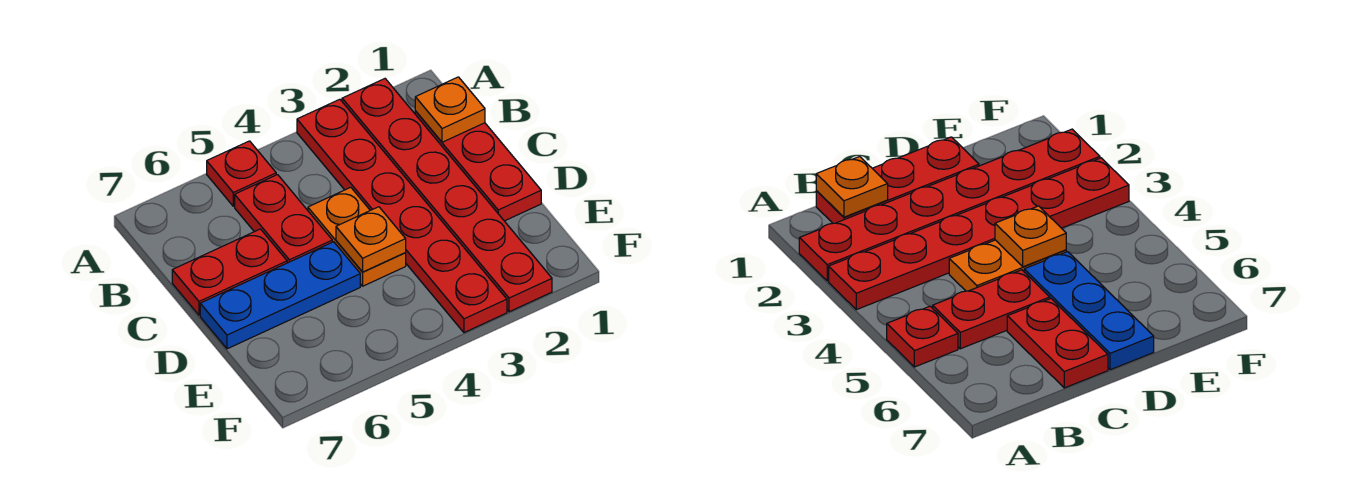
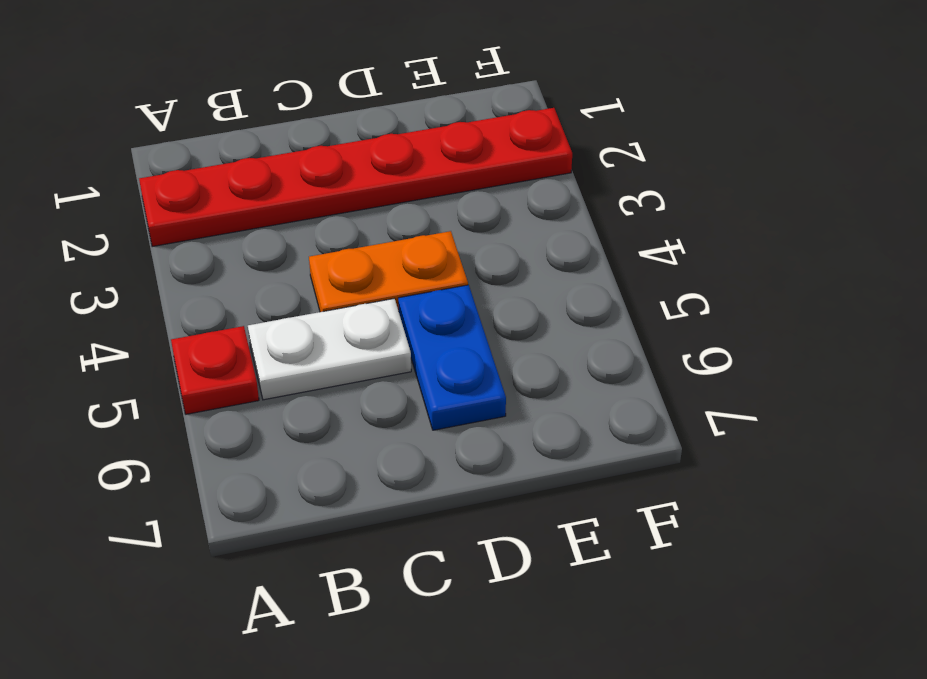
white plate B5:C5 level 1 -> red plate B5:C5 level 1
blue plate D5:D6 level 1 -> blue plate D5:D7 level 1
none -> red plate A3:F3 level 1
none -> red plate B1:D1 level 1

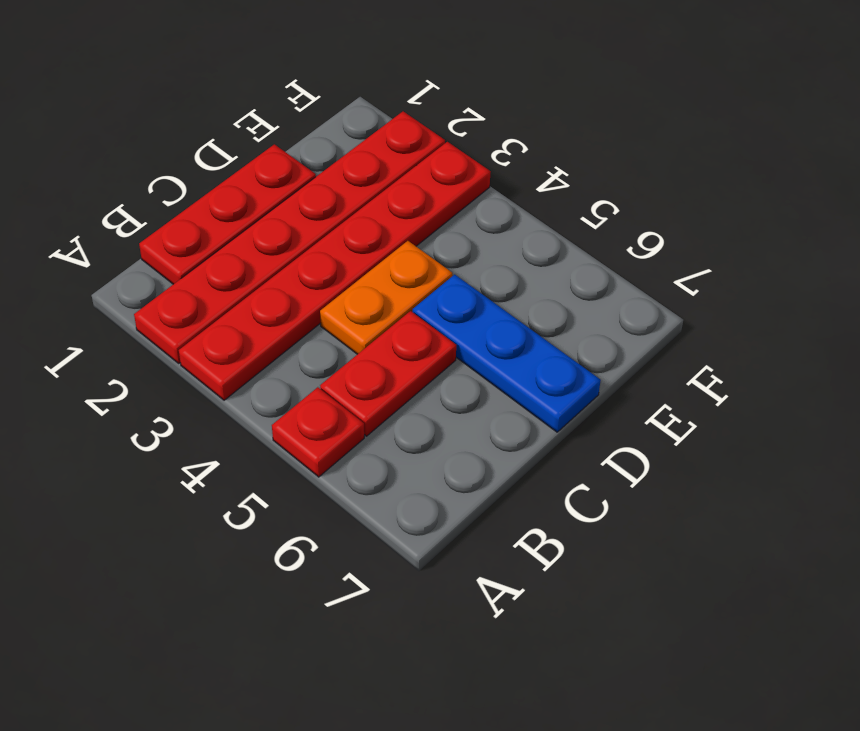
none -> red plate C6:C7 level 1
none -> orange plate B1 level 2

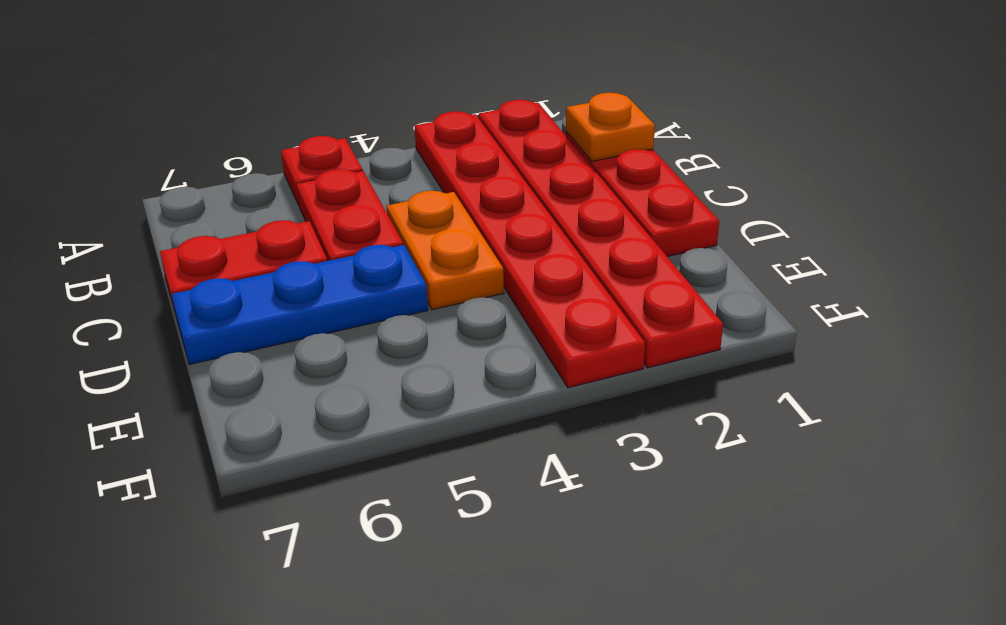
none -> orange plate D4 level 2

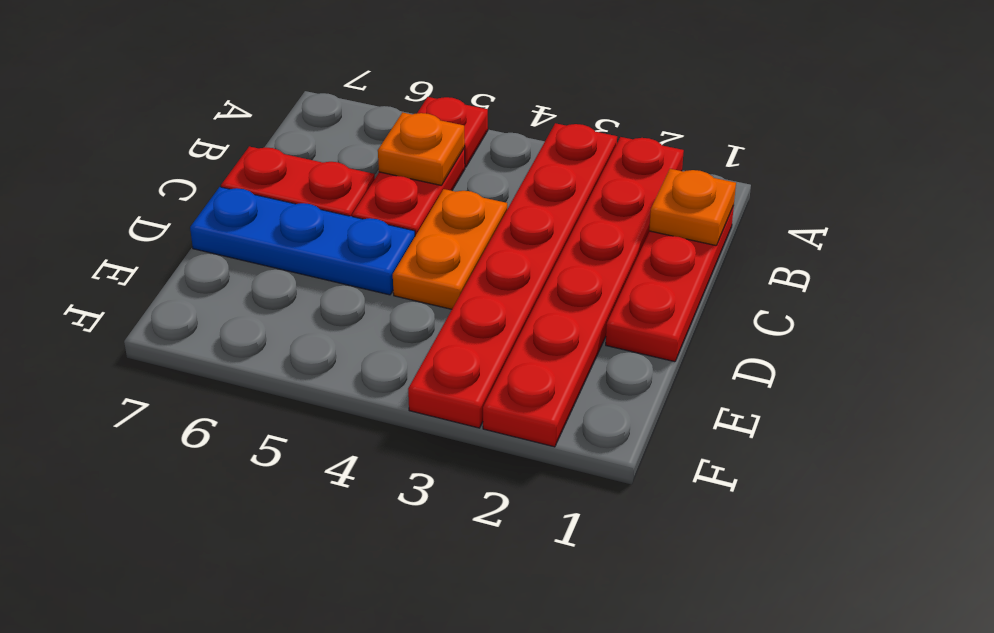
orange plate B5 level 2 -> orange plate D4 level 2

